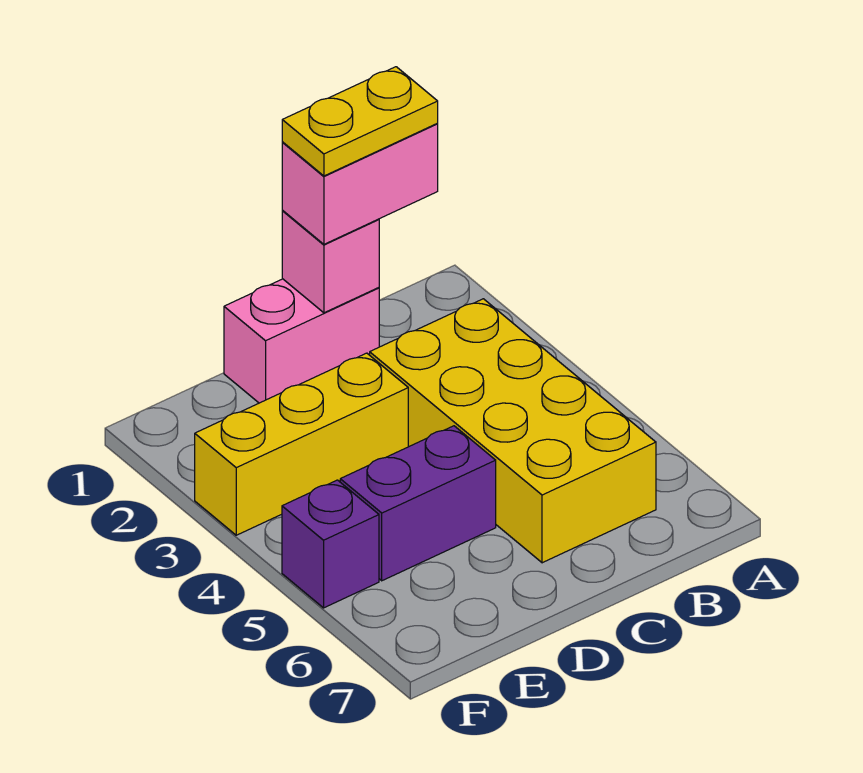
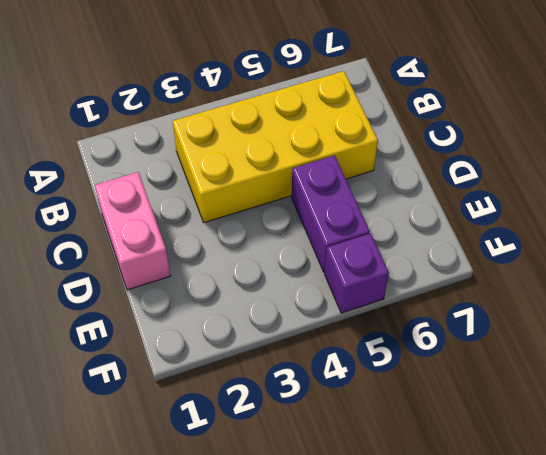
none -> yellow brick D3:F3 level 1
none -> pink brick C1 level 2

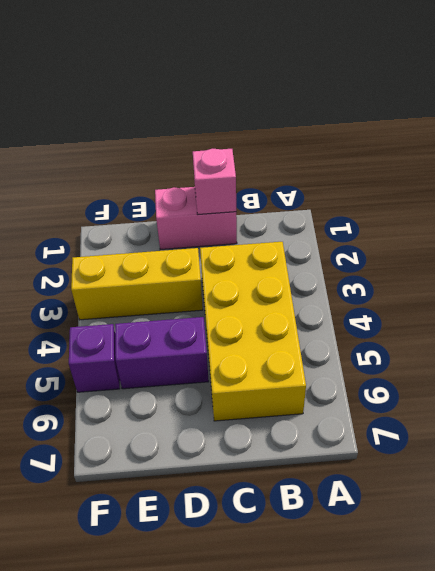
none -> pink brick B1:C1 level 3
none -> yellow plate B1:C1 level 4

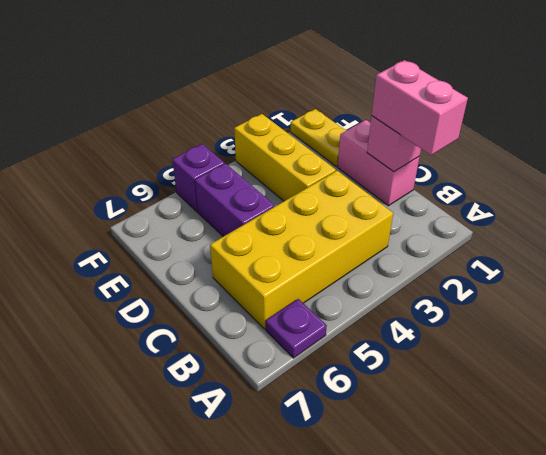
purple plate A6 level 1 -> none
yellow plate E1:F1 level 1 -> yellow plate B1:C1 level 4

